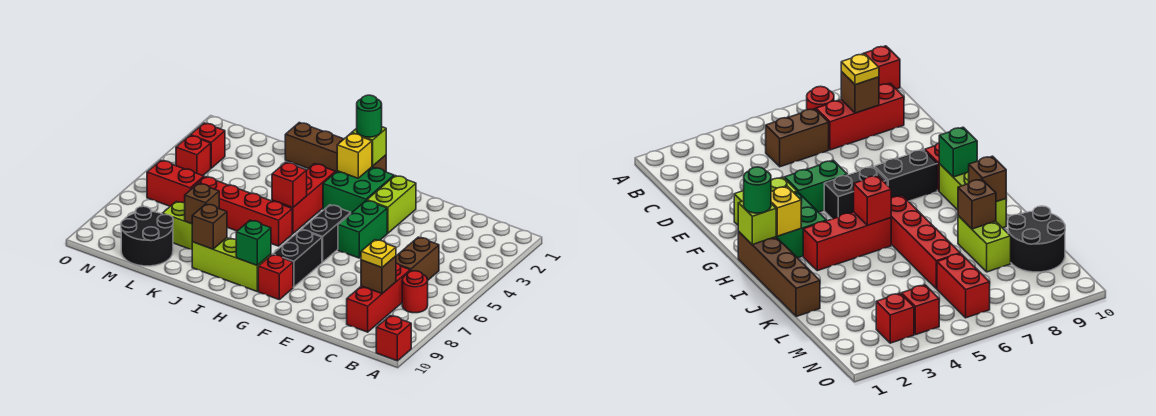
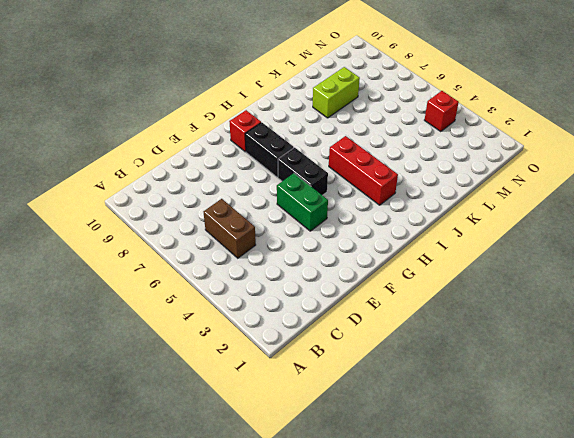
none -> red brick A10 level 1
none -> red round brick B7 level 1
none -> red brick C7:C9 level 1

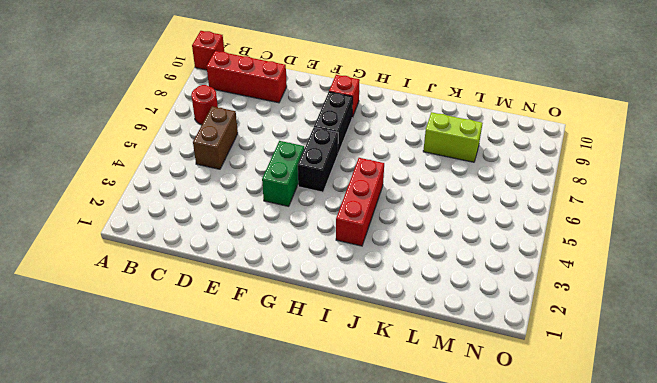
red brick B9:D9 level 1 -> red brick C7:C9 level 1
none -> lime brick F2:F3 level 1
none -> green brick G2:H3 level 1
none -> brown brick H1:K1 level 1

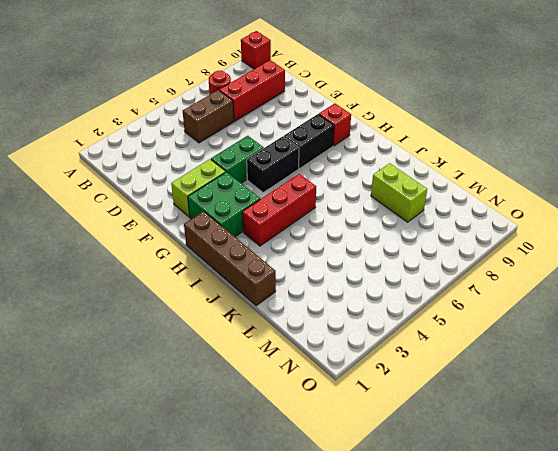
none -> lime brick H9:J9 level 1
none -> red brick I6:L6 level 1
none -> black round brick L9:M10 level 1

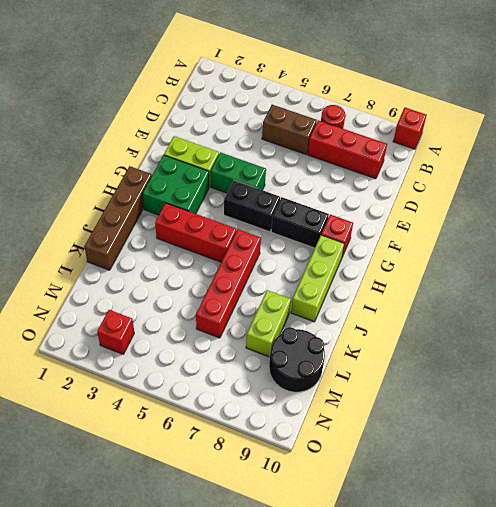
none -> red brick M6:N6 level 1
none -> red brick N4 level 1
none -> brown brick C8 level 2

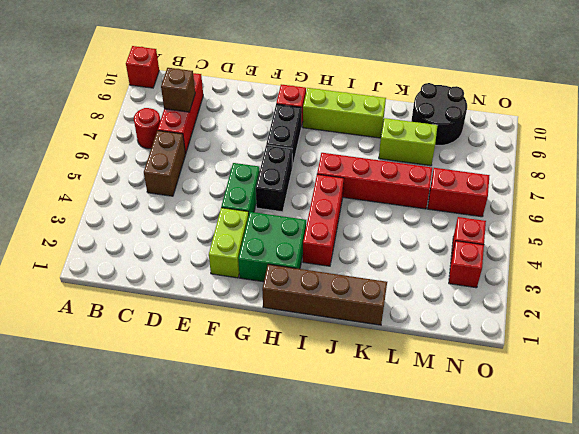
none -> lime brick H1 level 2
none -> yellow brick H2 level 2
none -> green brick H9 level 2

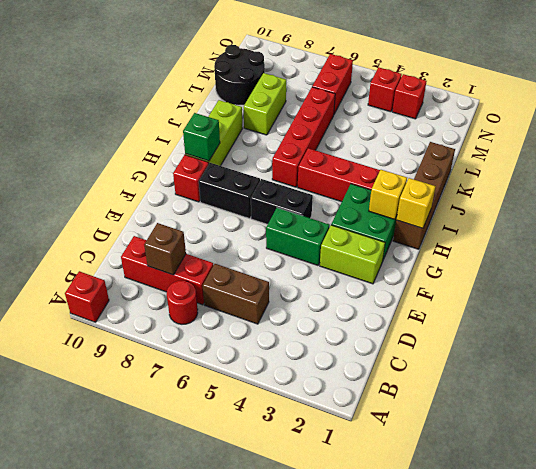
yellow brick H1 level 2 -> lime brick H1 level 2
none -> red brick I5 level 2
none -> brown brick J9 level 2
none -> brown brick K8 level 2

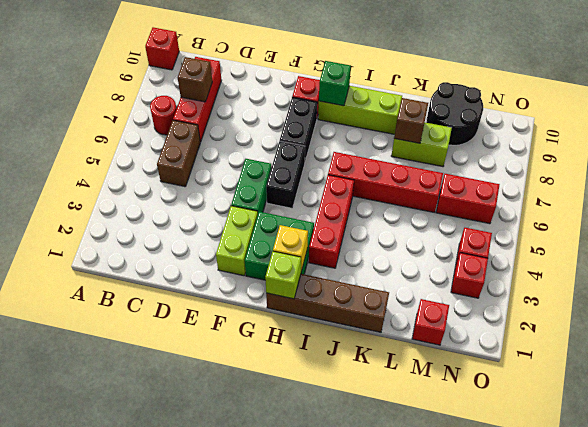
red brick M1 level 1 -> red brick I5 level 2
none -> brown brick J9 level 2
none -> yellow plate C8 level 3
none -> green round brick H1 level 3

